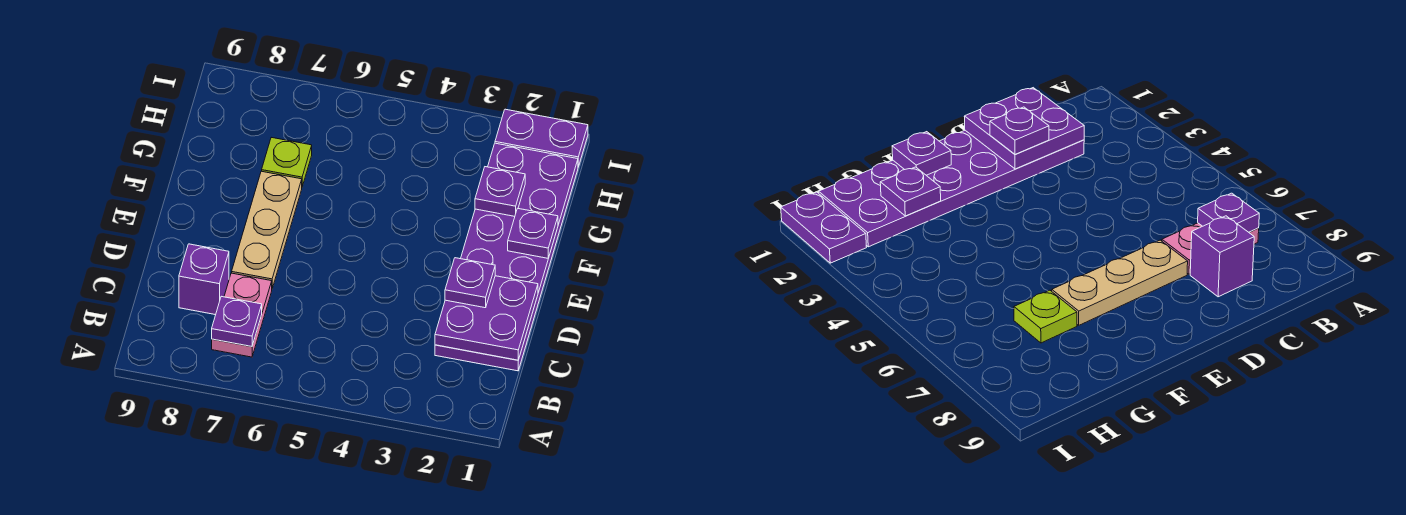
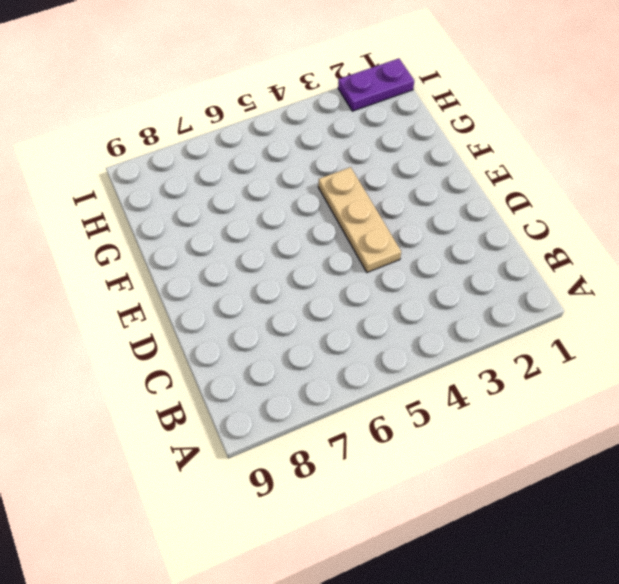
tan plate D4:F4 level 1 -> tan plate D7:F7 level 1
none -> pink plate B7:C7 level 1
none -> purple plate C1:H2 level 1

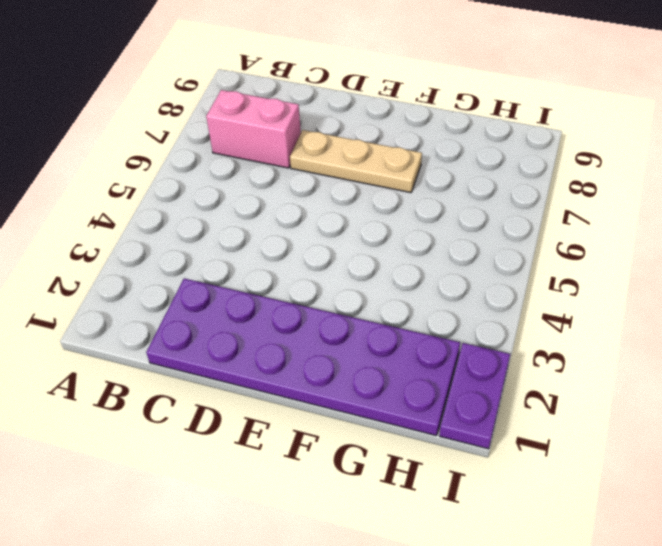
pink brick B7:C7 level 1 -> pink plate B7:C7 level 1
none -> purple brick C8 level 1
none -> lime plate G7 level 1

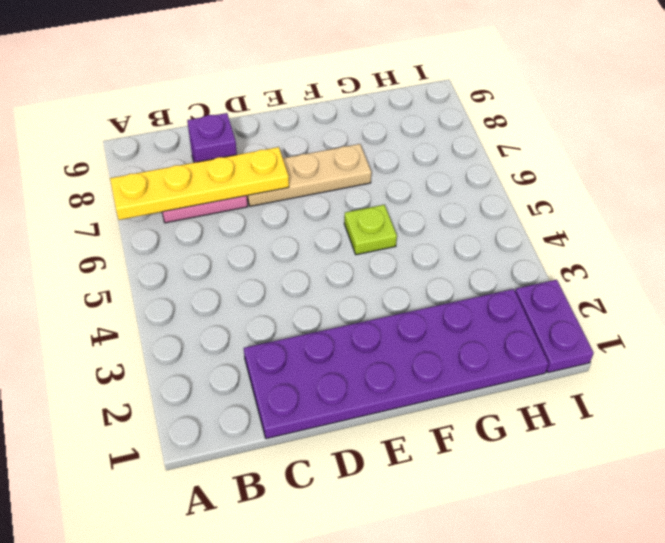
yellow plate A7:D7 level 2 -> purple plate B7 level 2
lime plate F5 level 1 -> lime plate G7 level 1
none -> purple plate C1:D2 level 2
none -> purple plate F1 level 2

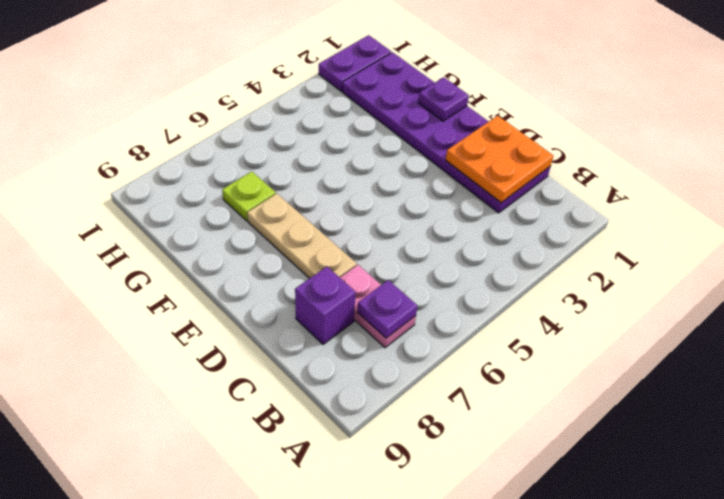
orange plate C1:D2 level 2 -> purple plate C1:D2 level 2
none -> purple plate G2 level 2
none -> purple plate D2 level 3

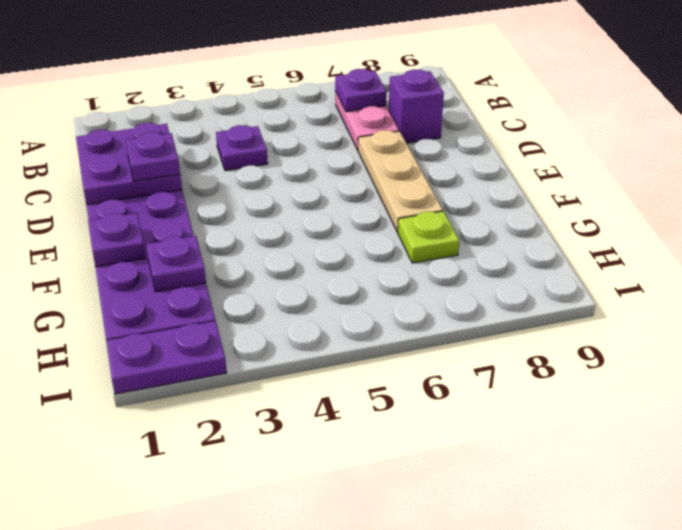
purple plate C4 level 1 -> none

